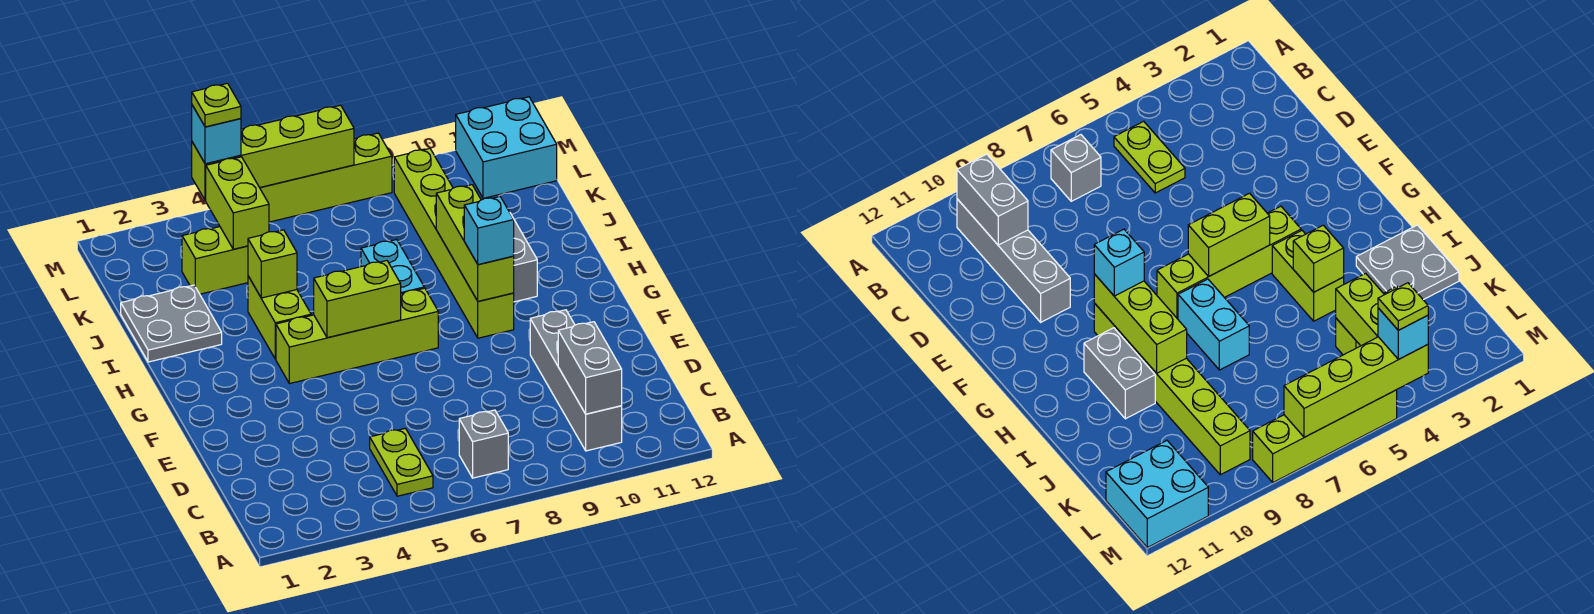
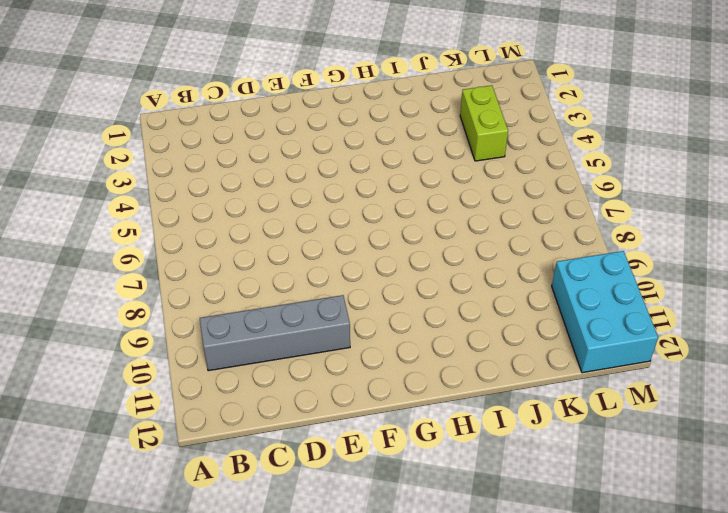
cyan brick L10:M12 level 1 -> cyan brick L11:M12 level 1
none -> lime plate B5:C5 level 1
none -> grey brick B7 level 1
none -> lime brick G4:G7 level 1

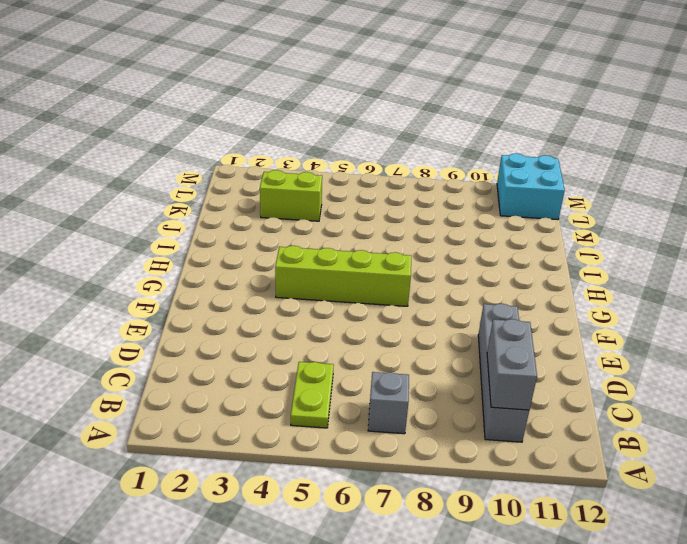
none -> lime brick G9:L9 level 1
none -> lime brick H4:I4 level 1
none -> cyan brick H7:I7 level 1

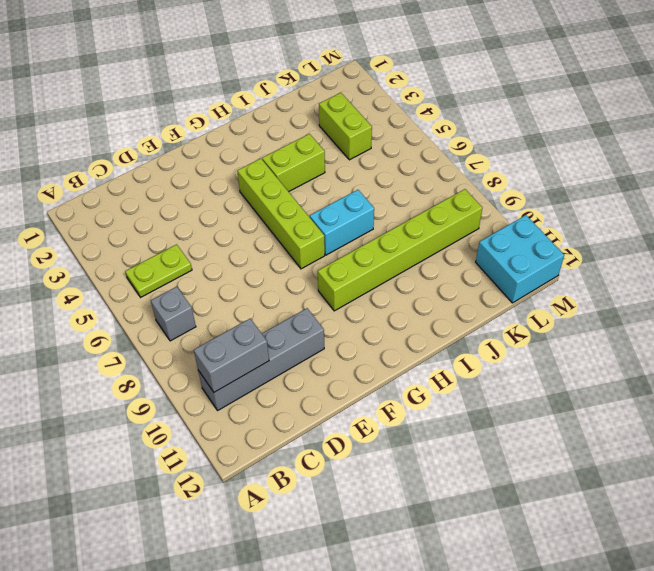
none -> grey brick H10:I10 level 1
none -> grey plate I1:J2 level 1
none -> lime brick M5:M8 level 1

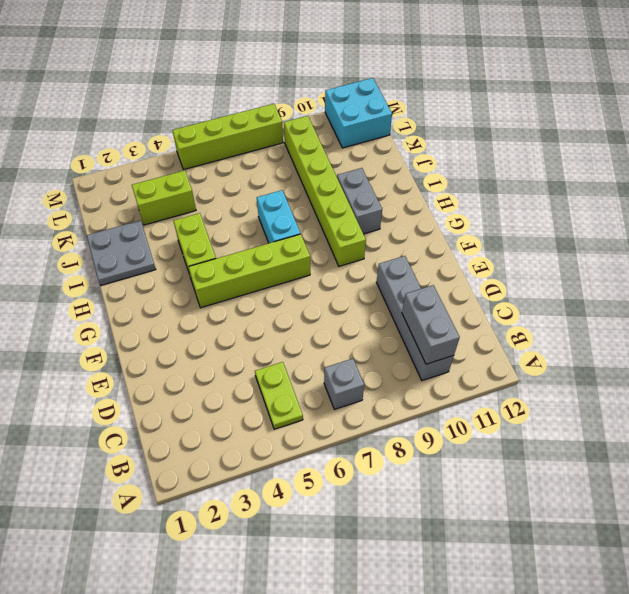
none -> lime brick G5:G6 level 2
none -> lime brick G9:I9 level 2
none -> lime brick I4 level 2

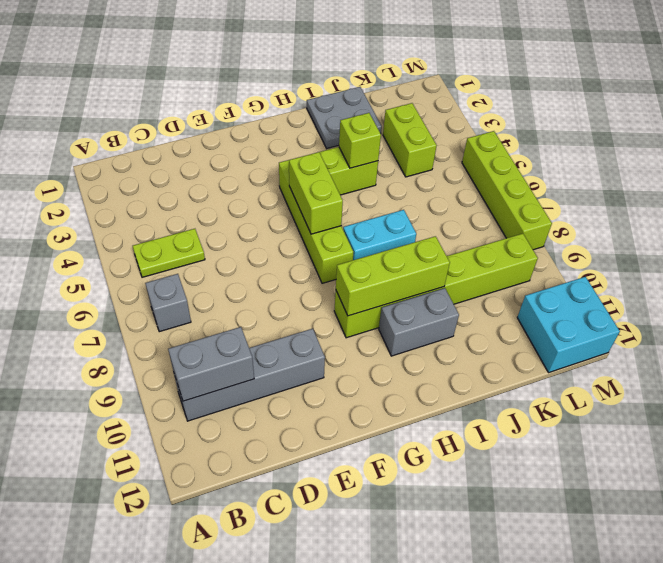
none -> lime brick K4:L4 level 2
none -> lime brick M4:M7 level 2
none -> cyan brick G9 level 3

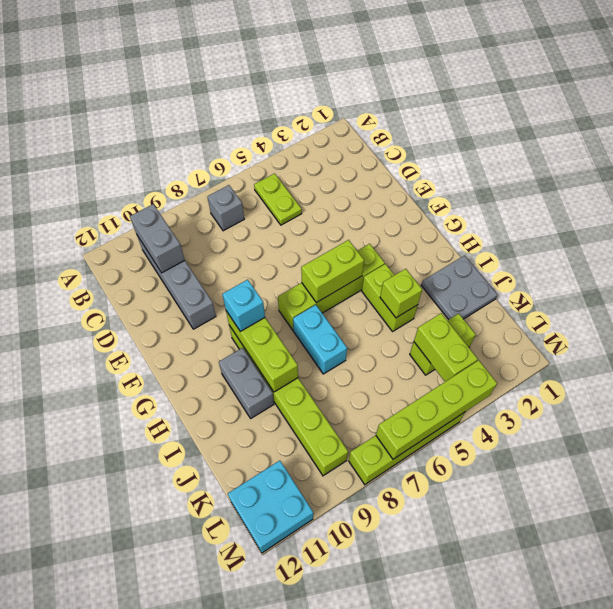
none -> cyan brick M4 level 3
none -> lime plate M4 level 4

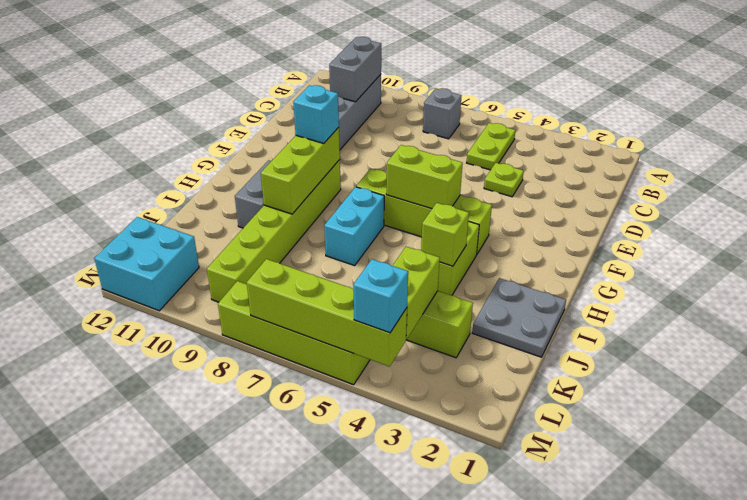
lime plate D4 level 1 -> lime plate M4 level 4

